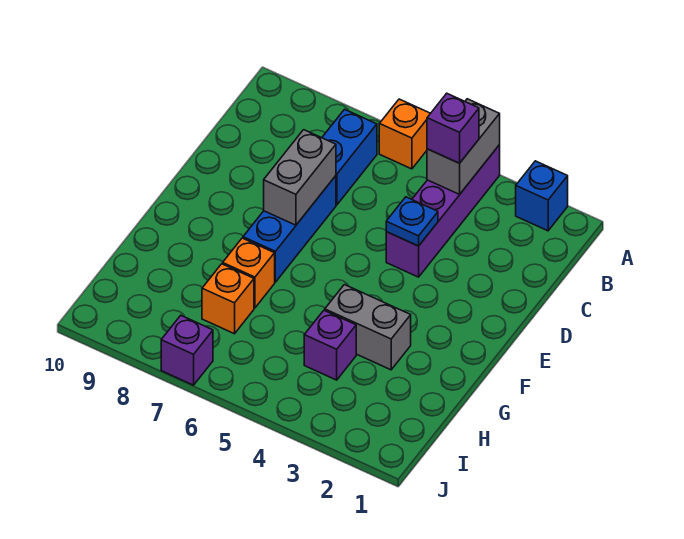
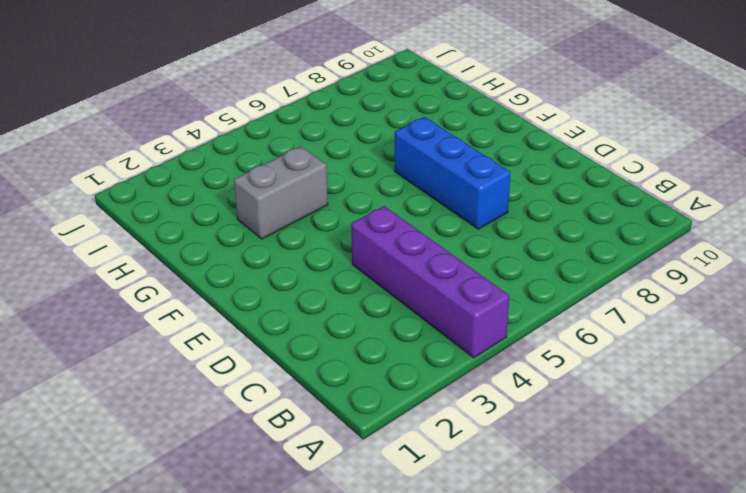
none -> blue brick A2 level 1
none -> orange brick A6 level 1
none -> blue brick B7:C7 level 1

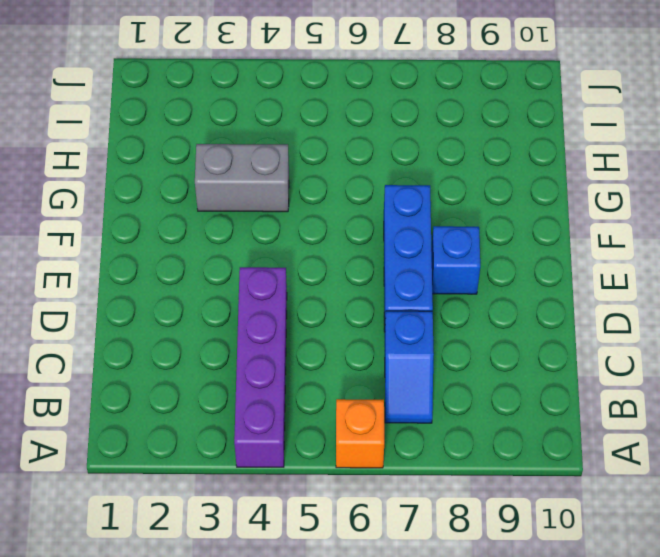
blue slope B7:C7 level 1 top C -> blue brick B7:C7 level 1
blue brick E8 level 1 -> blue brick A2 level 1
none -> orange brick G7 level 1
none -> purple brick H4 level 1
none -> orange brick H7 level 1

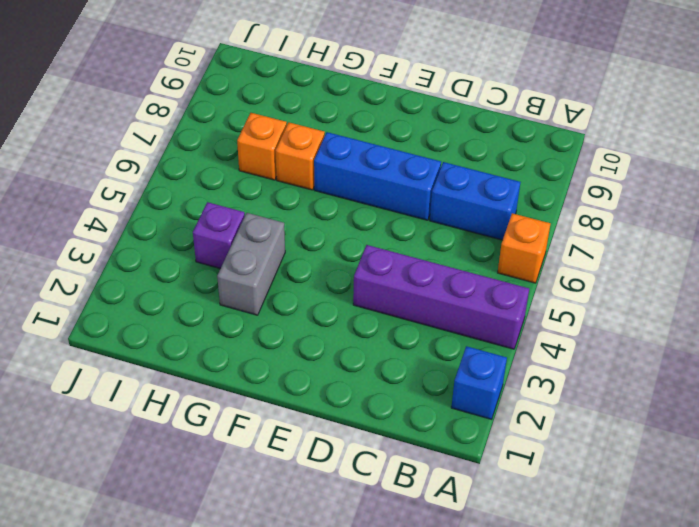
none -> purple brick J7 level 1
none -> grey brick A4:B4 level 2
none -> blue plate D4 level 2

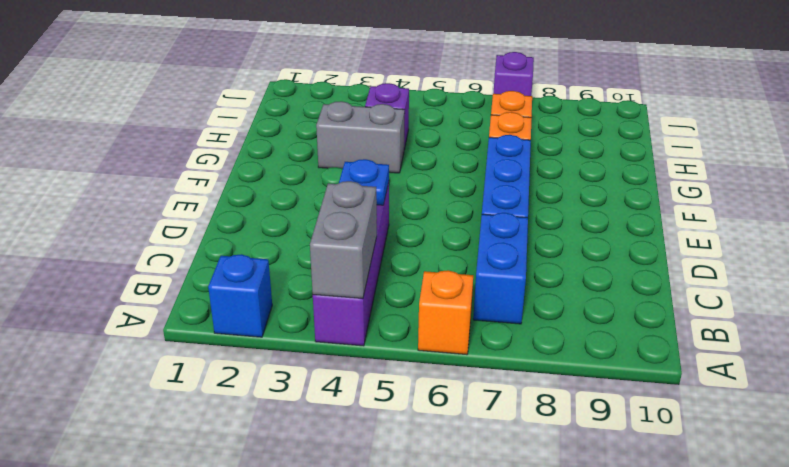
none -> grey brick D7:E7 level 2
none -> purple brick B4 level 3

